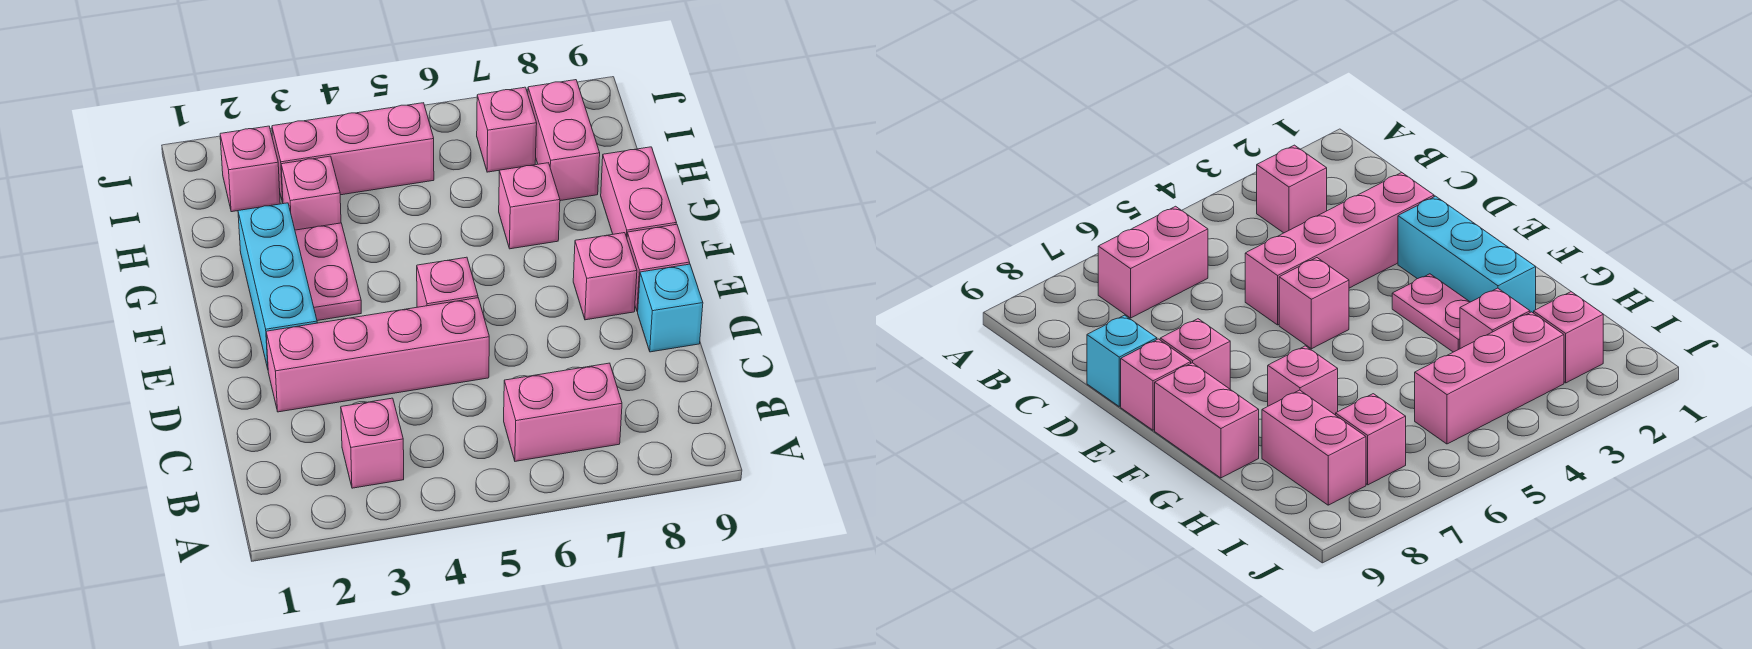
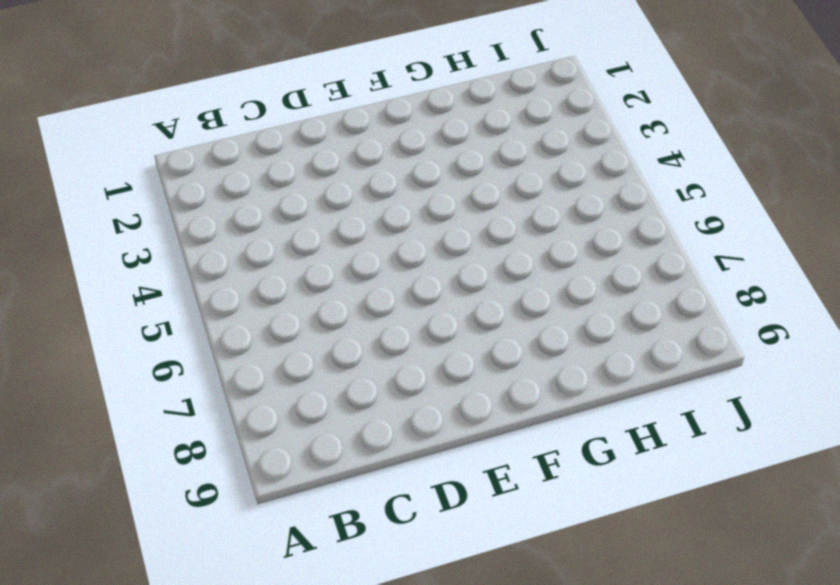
none -> pink brick B3 level 1
none -> pink brick B6:B7 level 1
none -> pink brick D2:D5 level 1

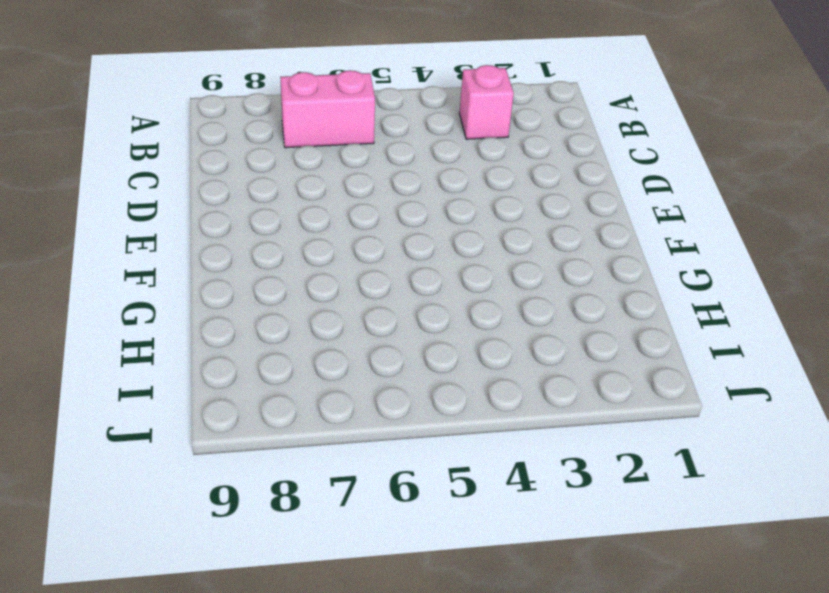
none -> pink brick D2:D5 level 1
none -> cyan brick D9 level 1
none -> cyan brick E2:G2 level 1

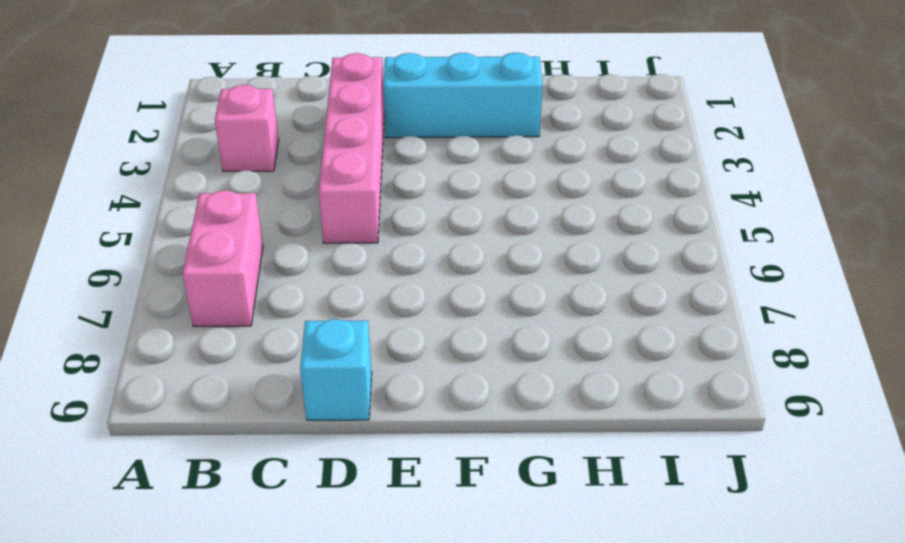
none -> pink brick E5 level 1
none -> pink brick E8 level 1
none -> pink brick E9 level 1

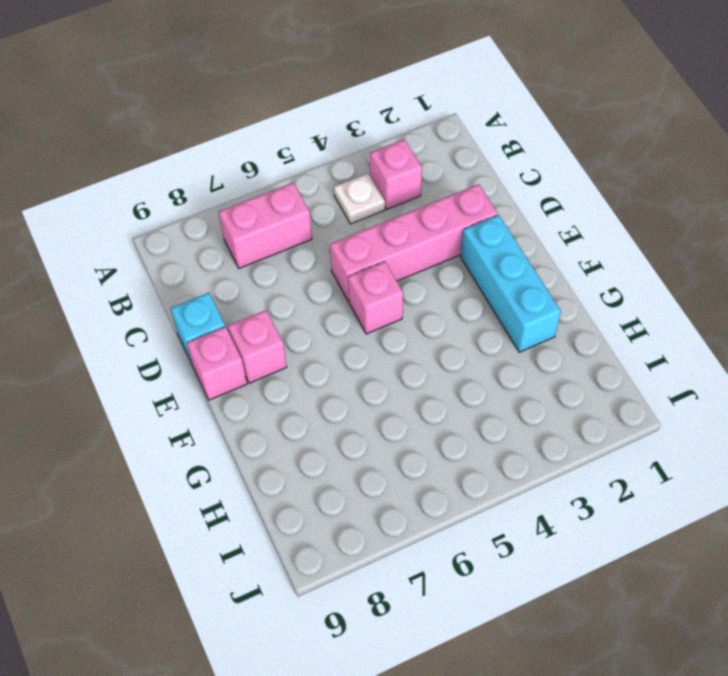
white plate B4 level 1 -> none
none -> pink plate F3:G3 level 1
none -> pink brick F9:G9 level 1
none -> pink brick G7 level 1

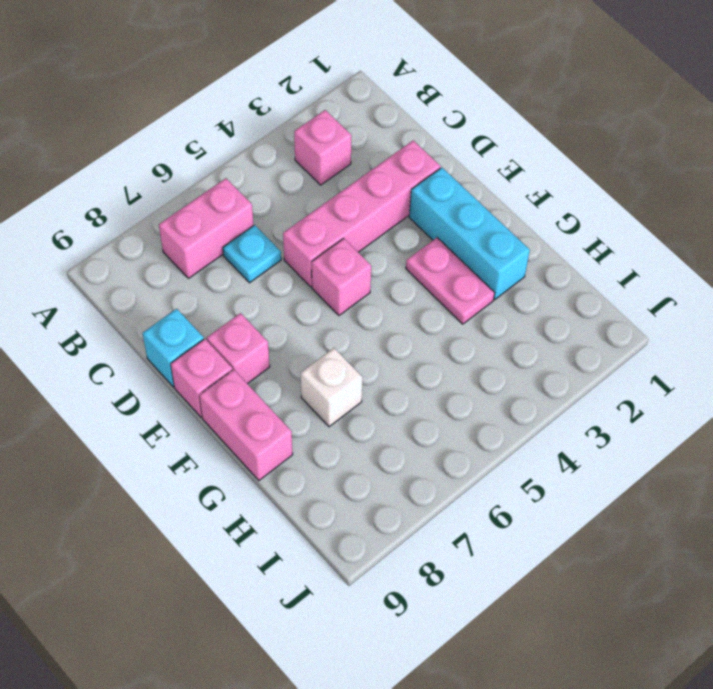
cyan plate C6 level 1 -> none
white brick G7 level 1 -> pink brick G7 level 1
none -> pink brick H3 level 1
none -> pink brick H8:I8 level 1
none -> pink brick I2 level 1

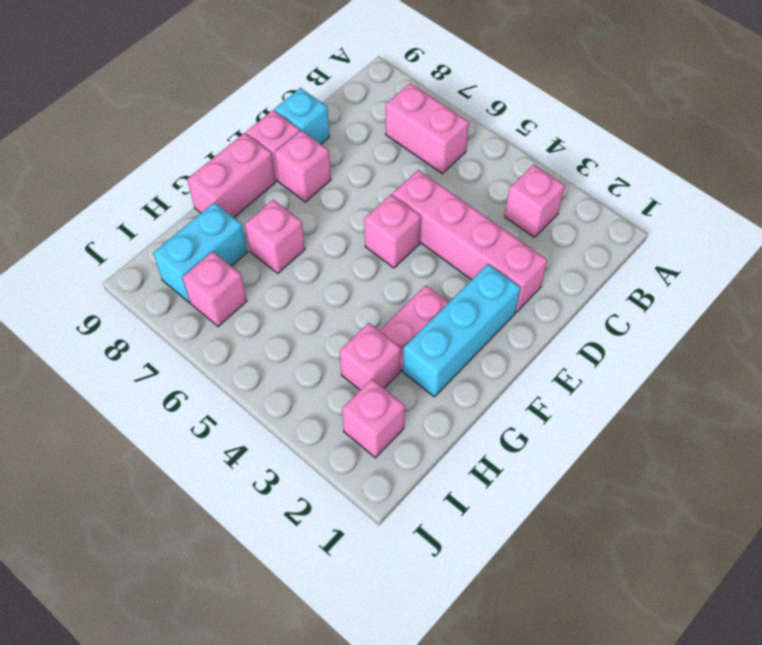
cyan brick H8:I8 level 1 -> pink brick H8:I8 level 1
none -> pink brick I3:I5 level 1

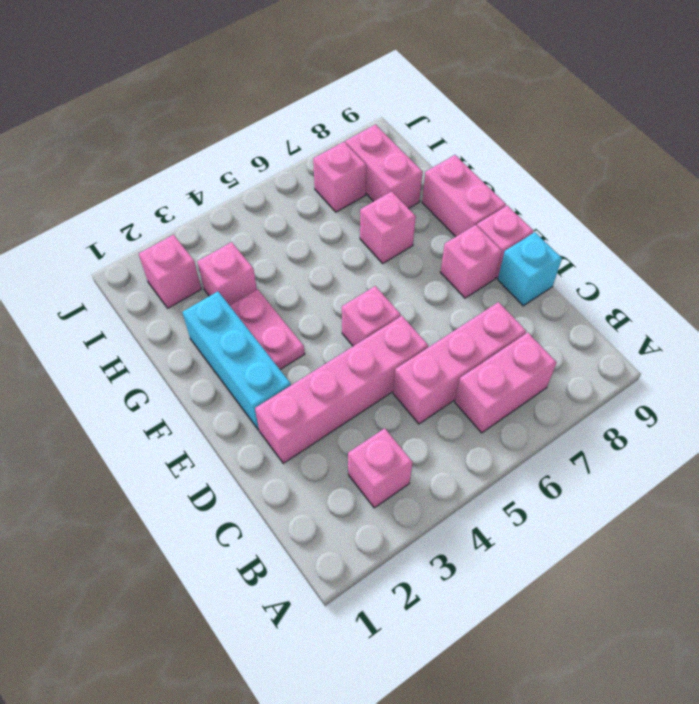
pink brick C5:C7 level 1 -> pink brick I3:I5 level 1

